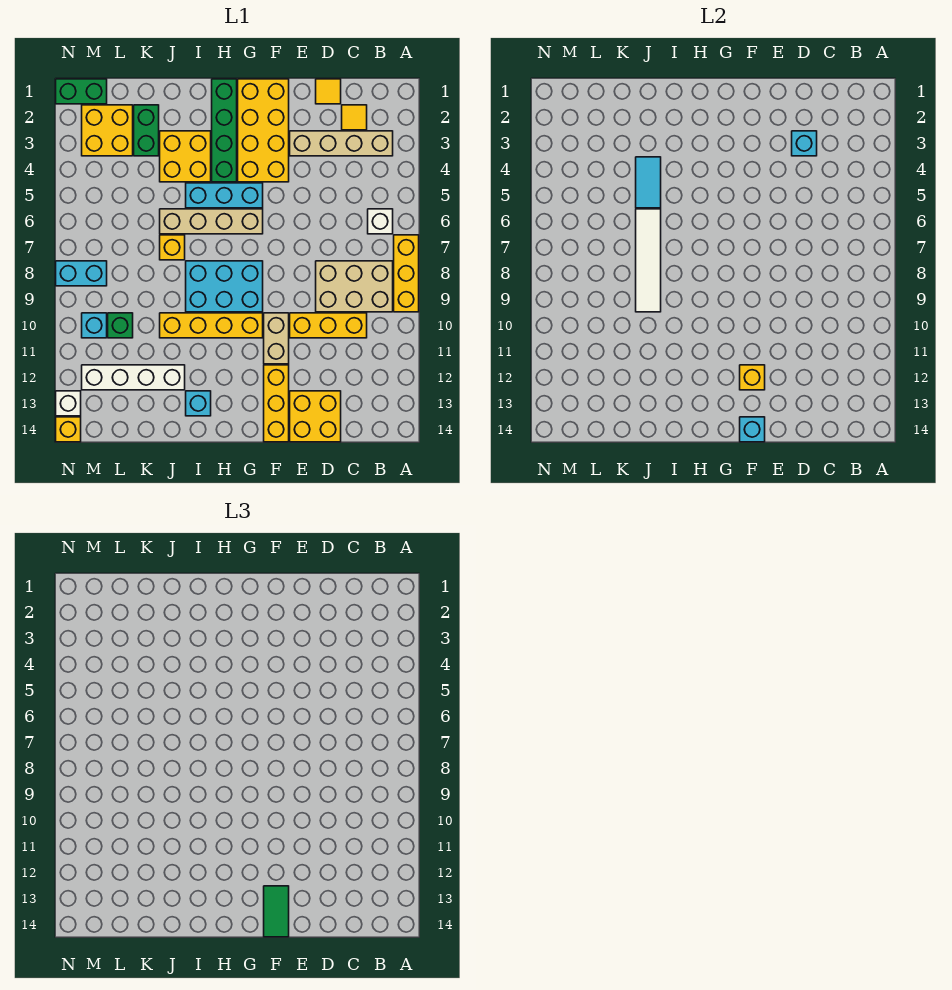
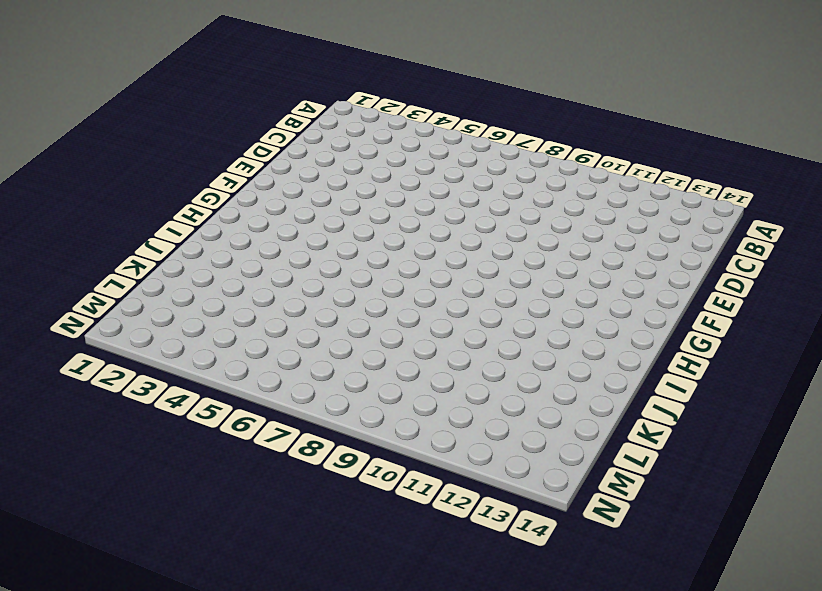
none -> yellow brick A7:A9 level 1
none -> tan brick B3:E3 level 1
none -> white brick B6 level 1
none -> tan brick B8:D9 level 1

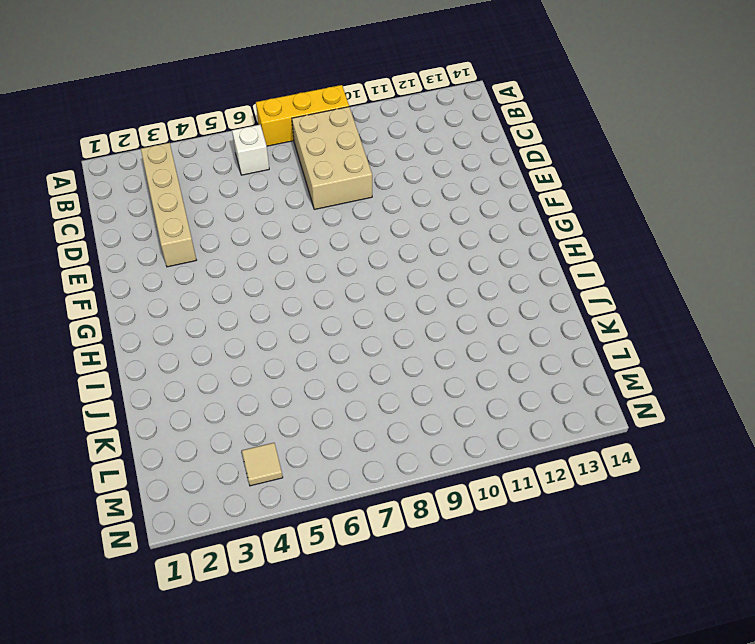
tan tile M4 level 1 -> none
none -> yellow tile C2 level 1
none -> yellow brick C10:E10 level 1
none -> yellow tile D1 level 1
none -> yellow brick D13:E14 level 1

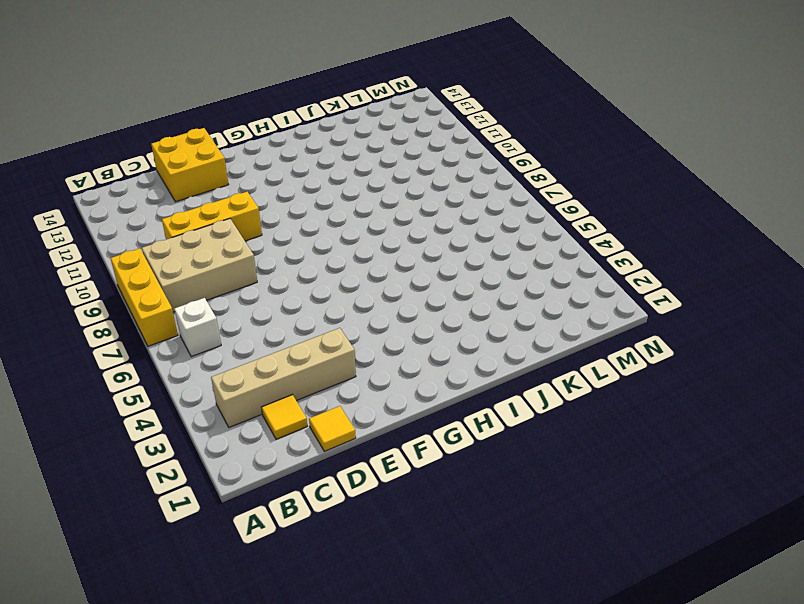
none -> yellow brick F1:G4 level 1
none -> tan brick F10:F11 level 1
none -> yellow brick F12:F14 level 1
none -> cyan brick G5:I5 level 1

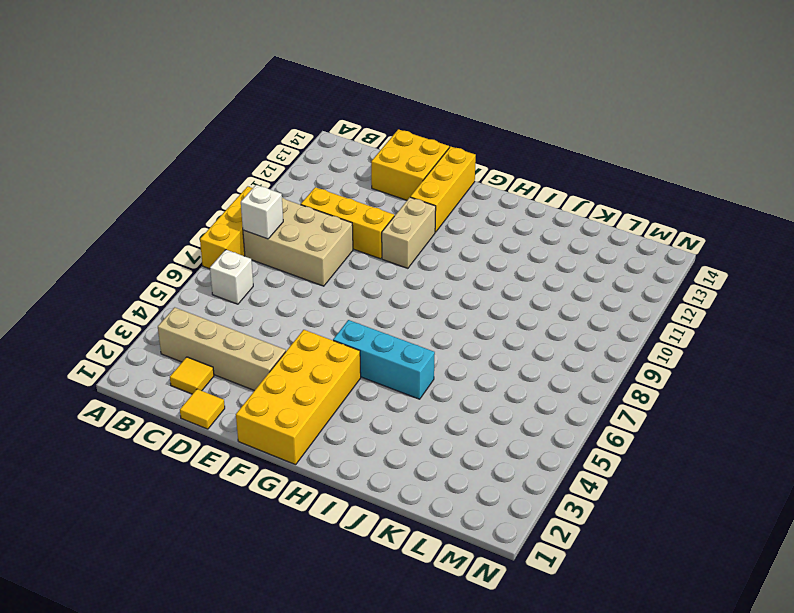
white brick B8 level 2 -> white brick N13 level 1
none -> tan brick G6:J6 level 1
none -> cyan brick G8:I9 level 1
none -> yellow brick G10:J10 level 1
none -> green brick H1:H4 level 1

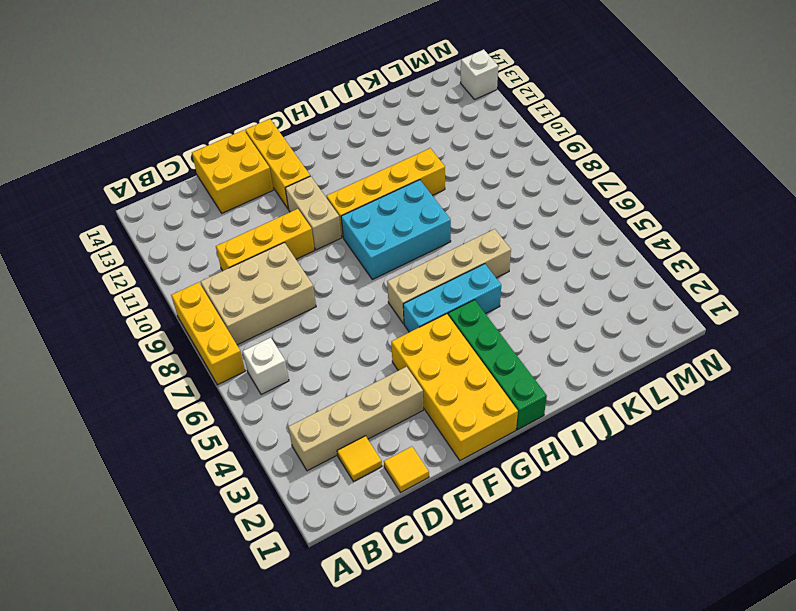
none -> yellow brick I3:J4 level 1
none -> cyan brick I13 level 1
none -> yellow brick J7 level 1
none -> white brick J12:M12 level 1

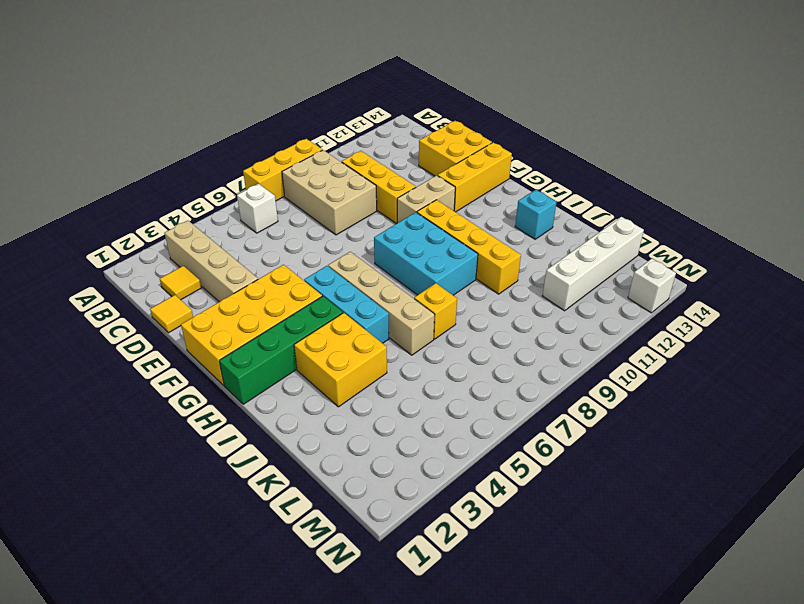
white brick L11:L14 level 1 -> white brick J12:M12 level 1
none -> green brick K2:K3 level 1
none -> yellow brick L2:M3 level 1
none -> green brick L10 level 1
none -> green brick M1:N1 level 1

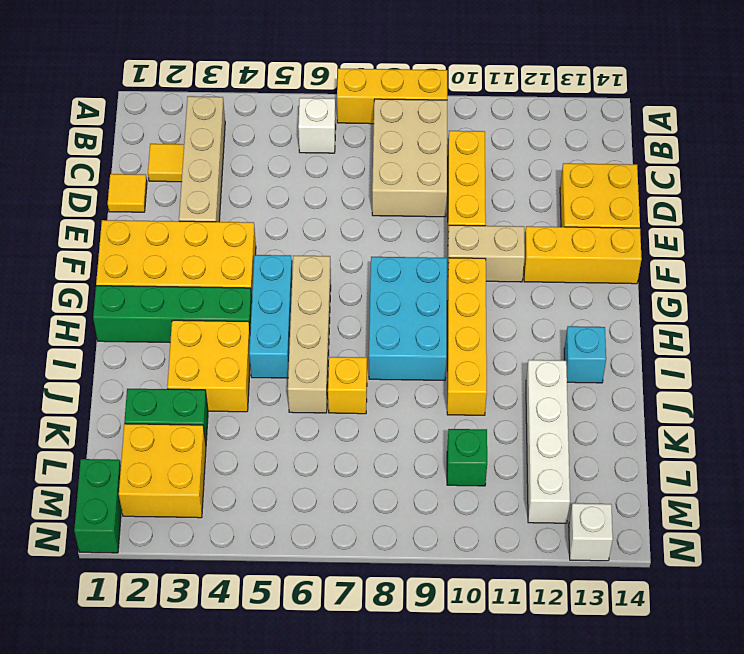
none -> cyan brick M8:N8 level 1
none -> cyan brick M10 level 1
none -> yellow brick N14 level 1
none -> cyan brick D3 level 2

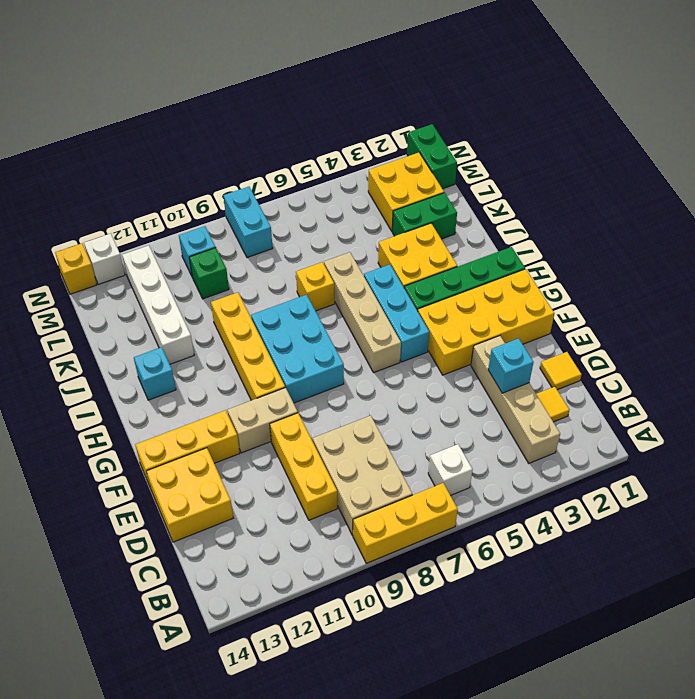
none -> yellow brick F12 level 2
none -> cyan brick F14 level 2
none -> cyan tile J4:J5 level 2
none -> white tile J6:J9 level 2

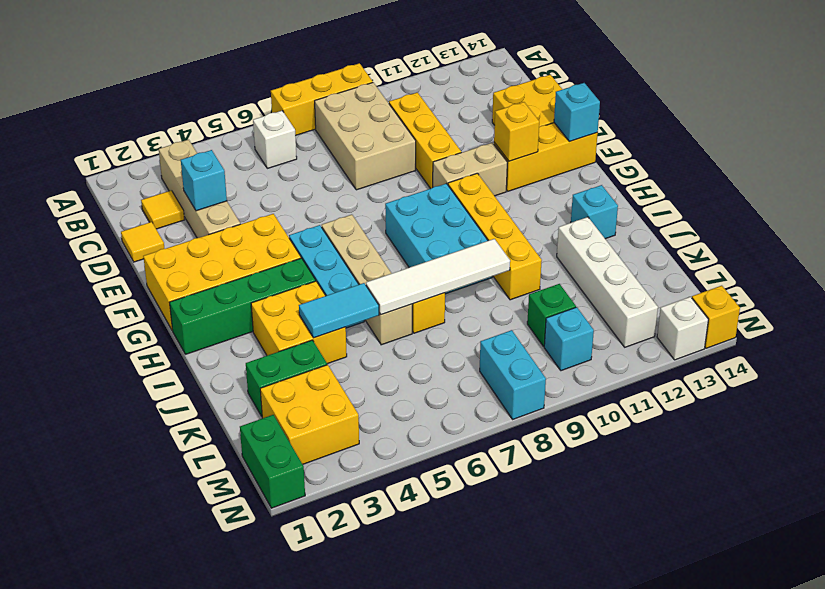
none -> green tile F13:F14 level 3

